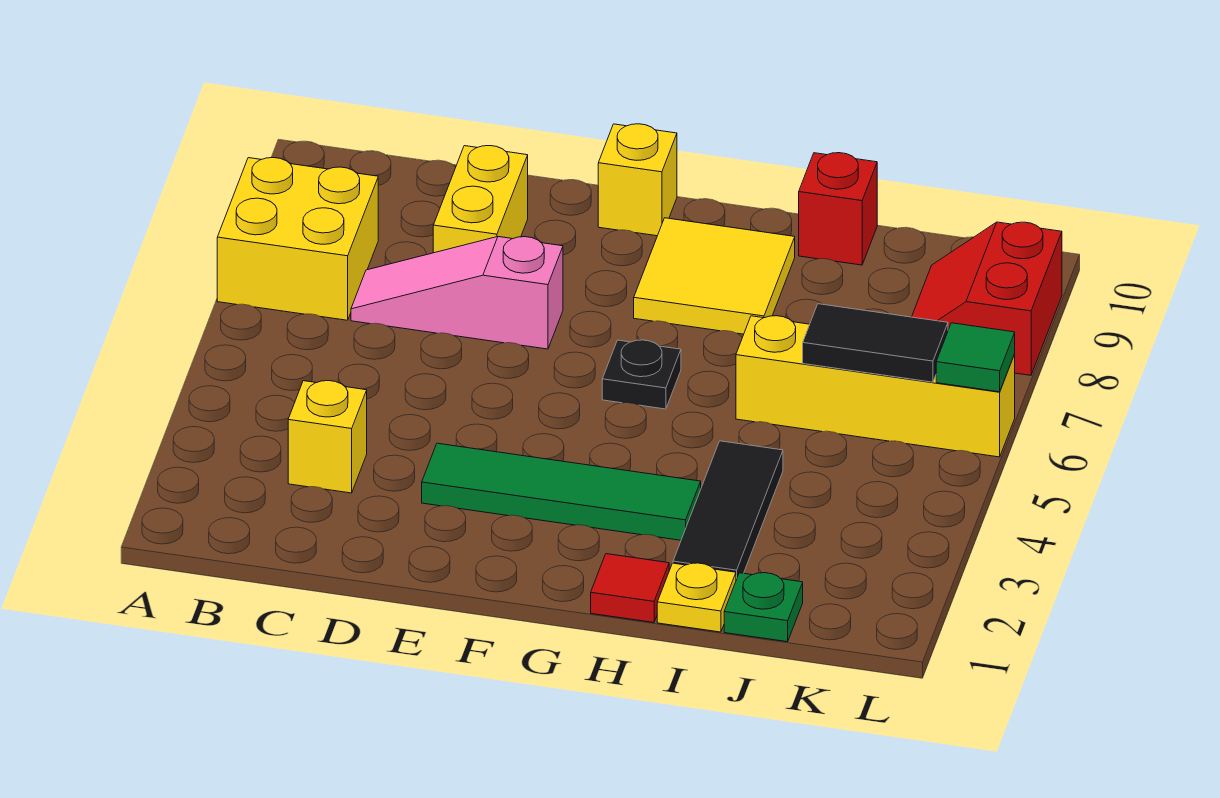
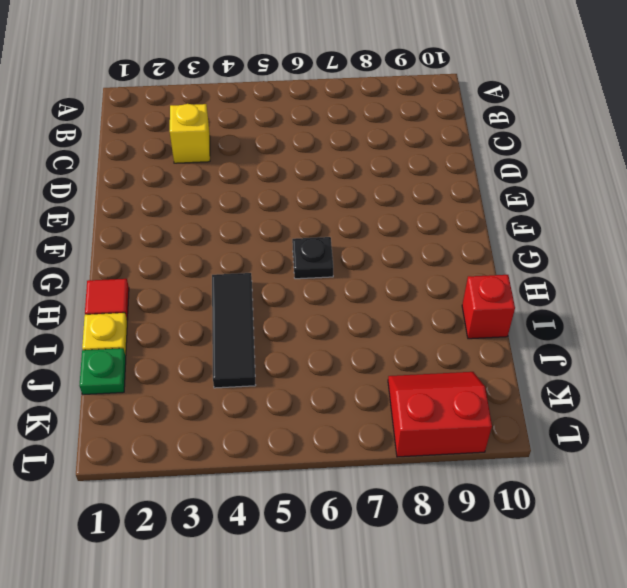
black tile H4:J4 level 1 -> black tile I2:I4 level 1
none -> yellow brick A7:B8 level 1
none -> pink slope C7:E7 level 1 top E
none -> yellow brick D8:D9 level 1

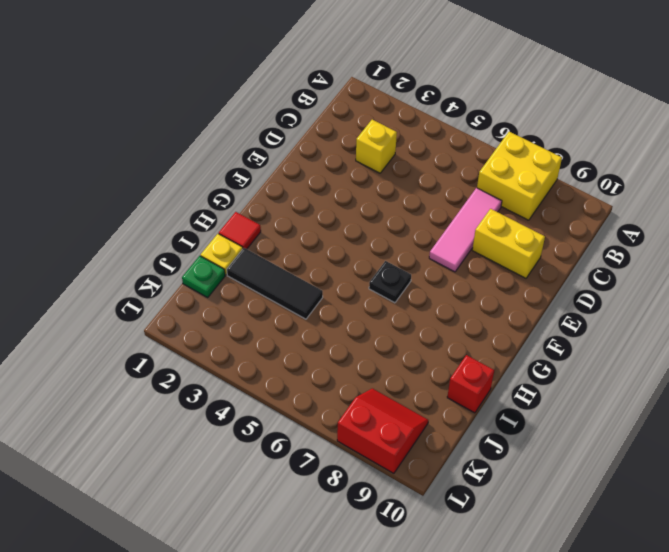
pink tile C7:E7 level 1 -> pink slope C7:E7 level 1 top E
none -> green tile E3:H3 level 1
none -> yellow brick F10 level 1
none -> yellow tile G8:H9 level 1

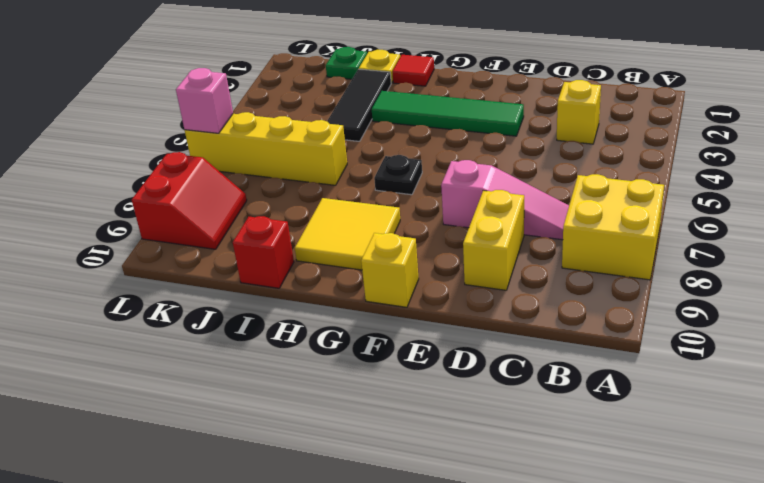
pink brick L6 level 2 -> green tile L6 level 2
none -> black tile J6:K6 level 2

